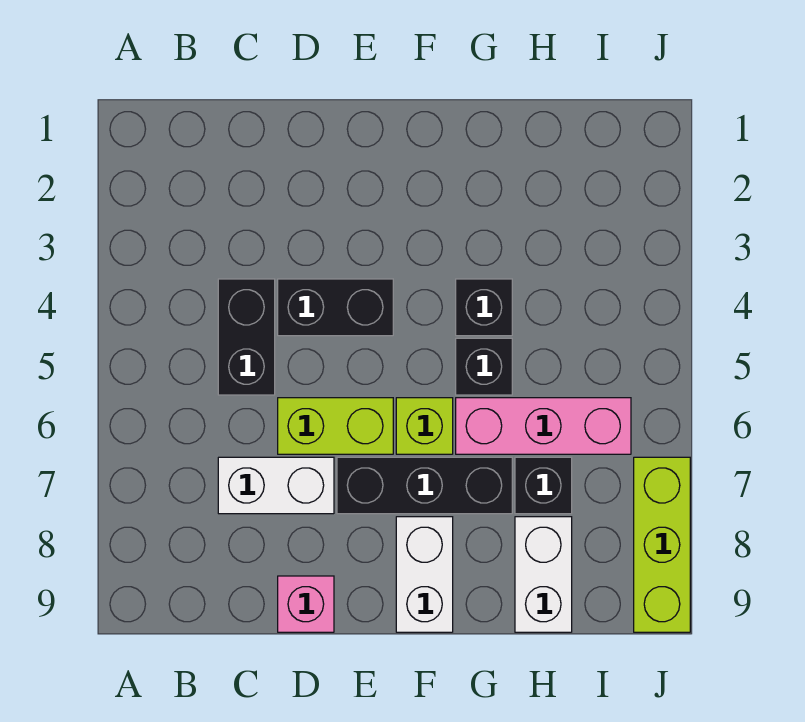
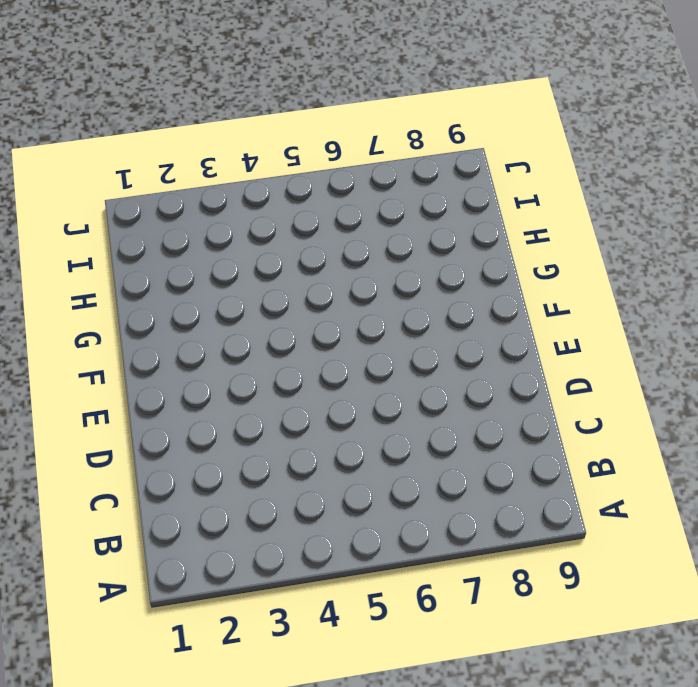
none -> black brick C4:C5 level 1
none -> white brick C7:D7 level 1
none -> black brick D4:E4 level 1

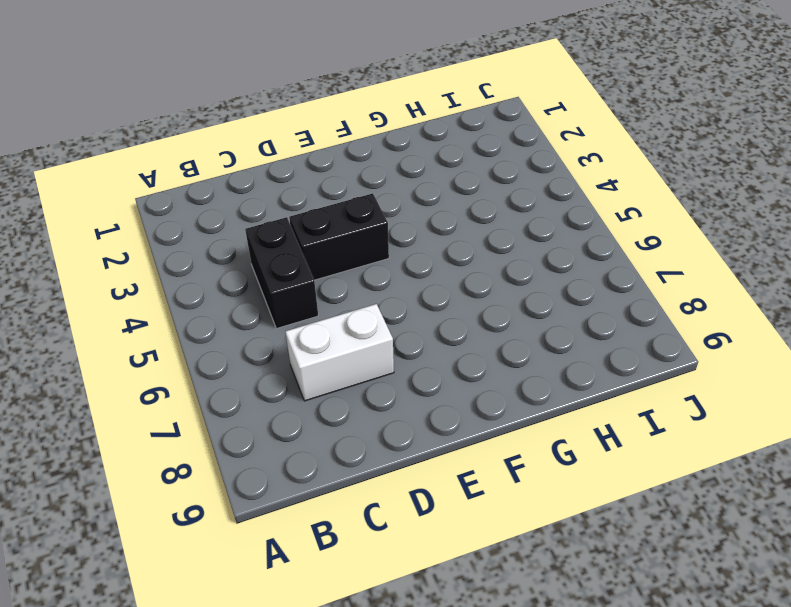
none -> lime brick D6:E6 level 1
none -> pink brick D9 level 1
none -> black brick E7:G7 level 1

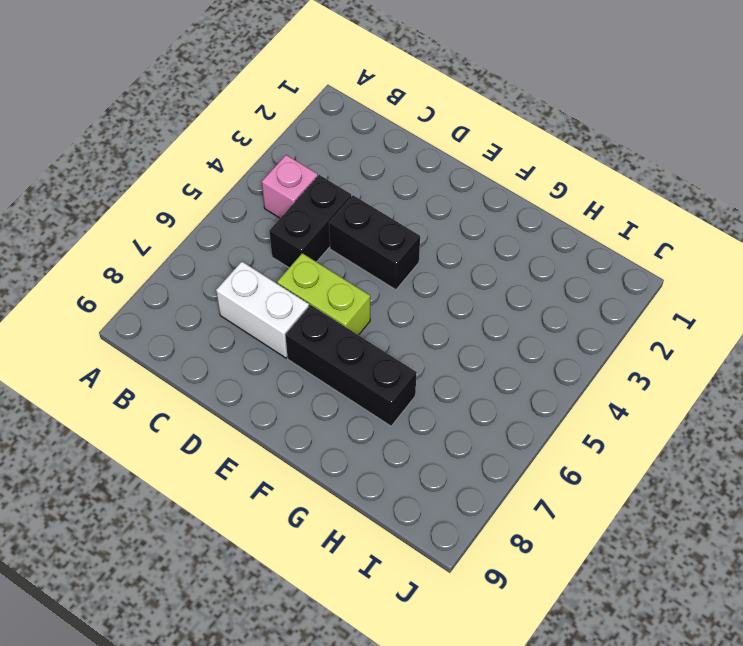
pink brick B4 level 1 -> pink brick D9 level 1
none -> lime brick F6 level 1
none -> white brick F8:F9 level 1
none -> black brick G4 level 1

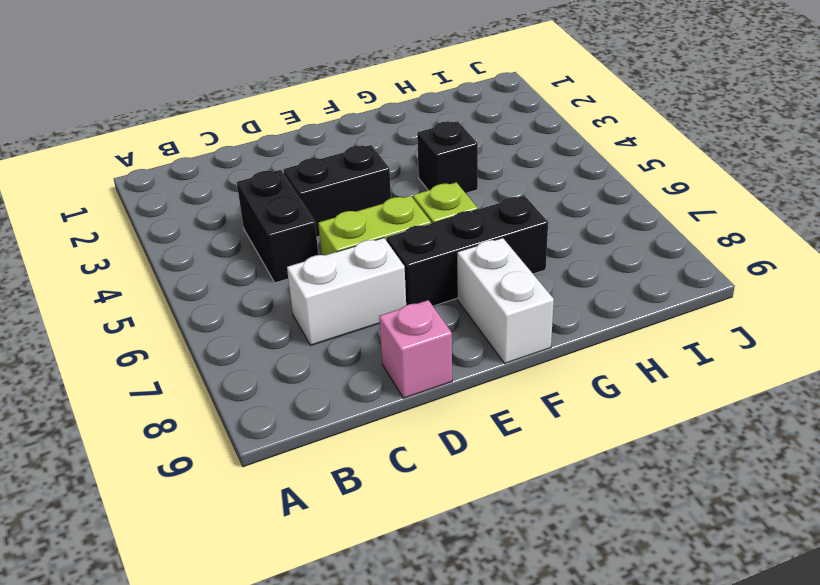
none -> black brick G5 level 1
none -> pink brick G6:I6 level 1
none -> black brick H7 level 1

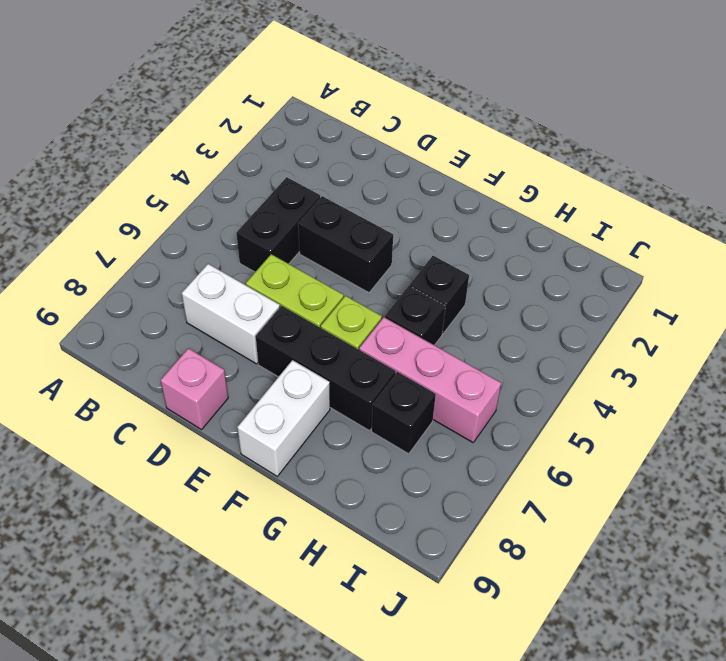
none -> white brick H8:H9 level 1
none -> lime brick J7:J9 level 1

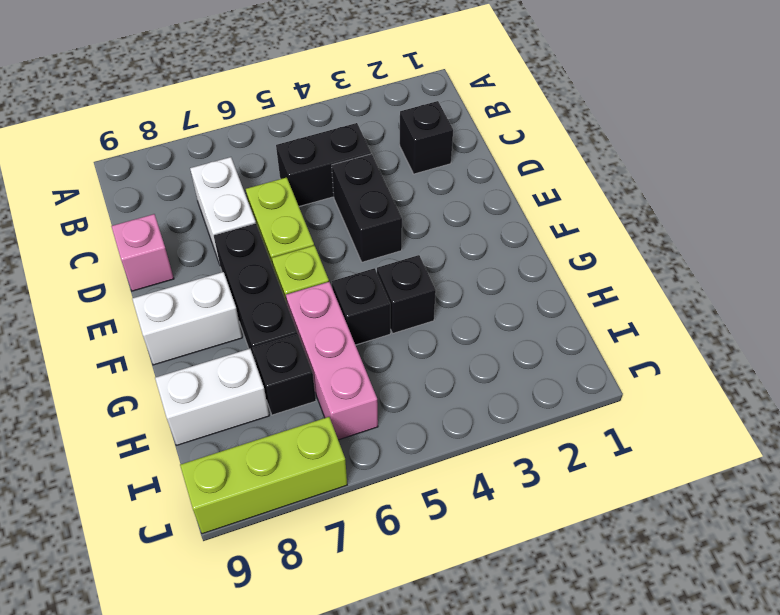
black brick C2 level 1 -> none

